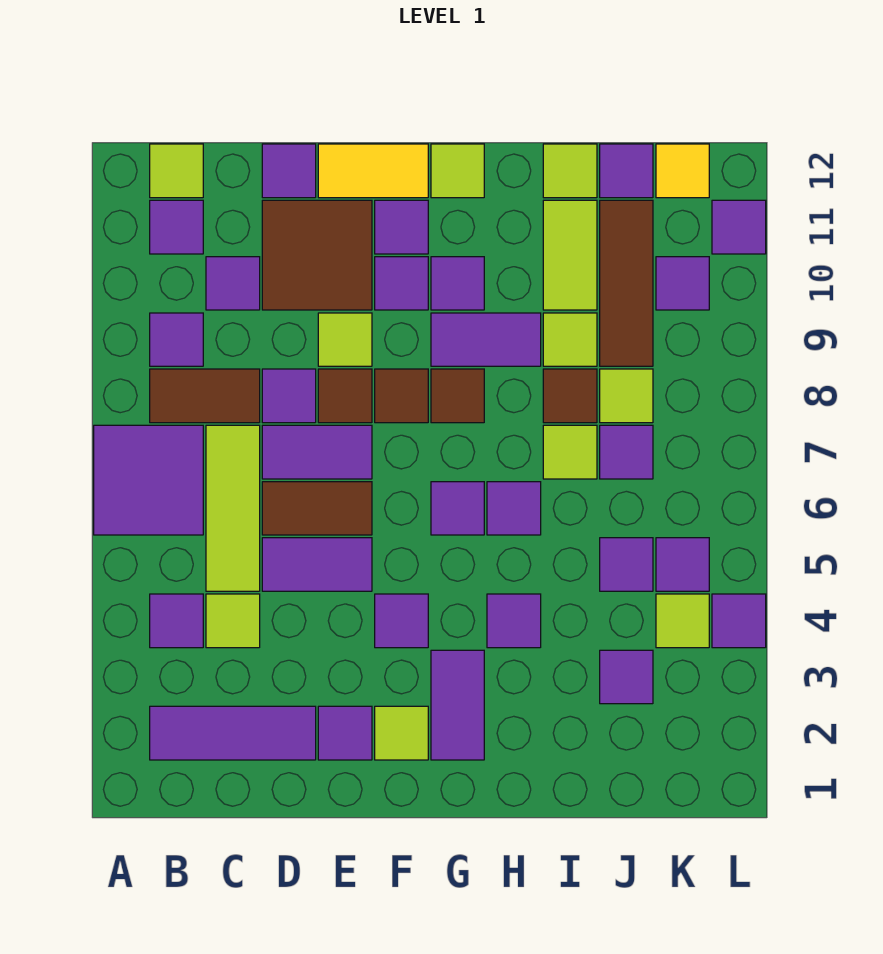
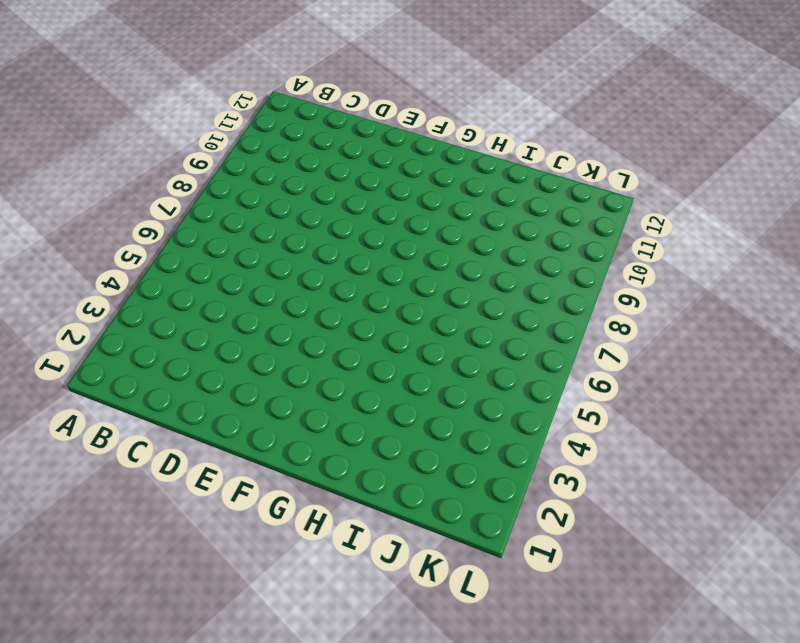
none -> purple tile A6:B7 level 1
none -> purple tile B2:D2 level 1
none -> purple tile B4 level 1
none -> brown tile B8:C8 level 1

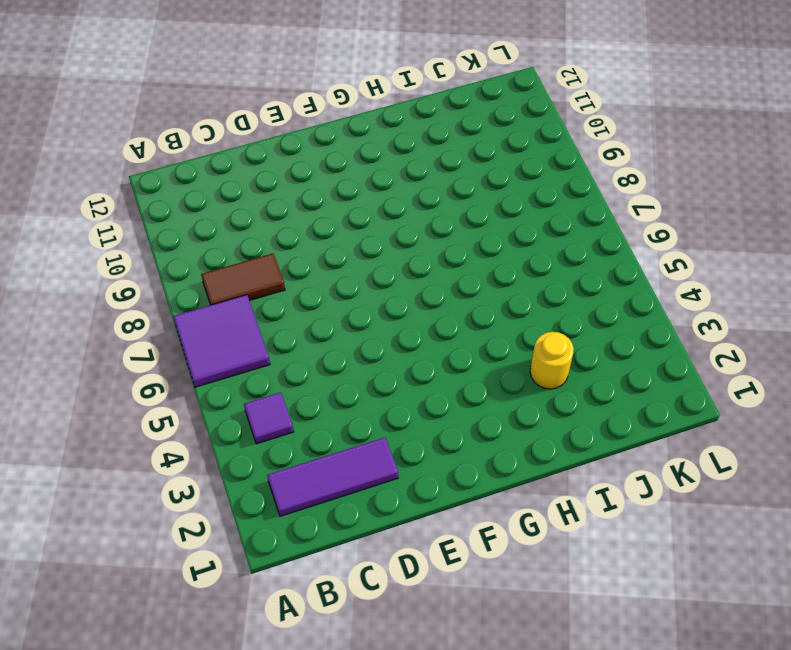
yellow round brick I3 level 1 -> none
none -> purple tile B9 level 1
none -> purple tile B11 level 1
none -> lime tile B12 level 1
none -> lime tile C4 level 1

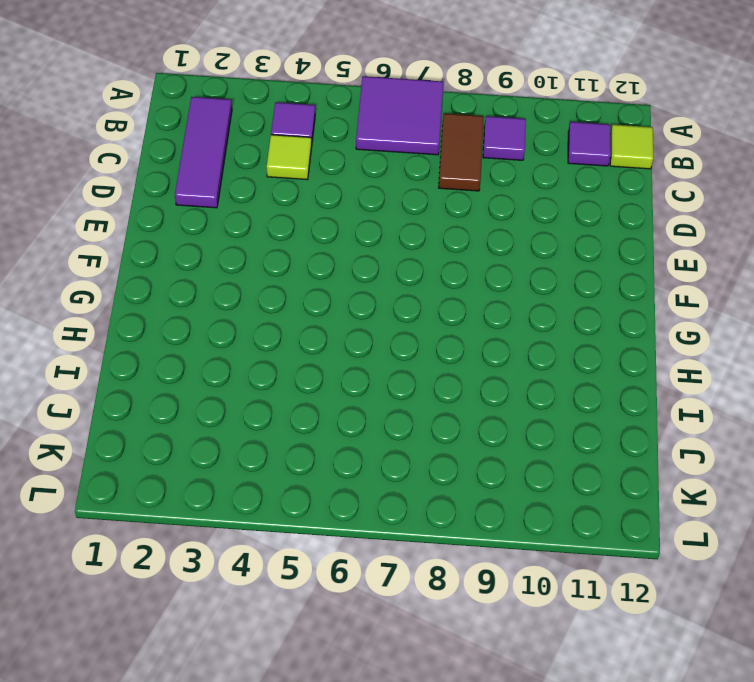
none -> lime tile C5:C7 level 1
none -> purple tile C10 level 1
none -> purple tile D5:E5 level 1
none -> brown tile D6:E6 level 1

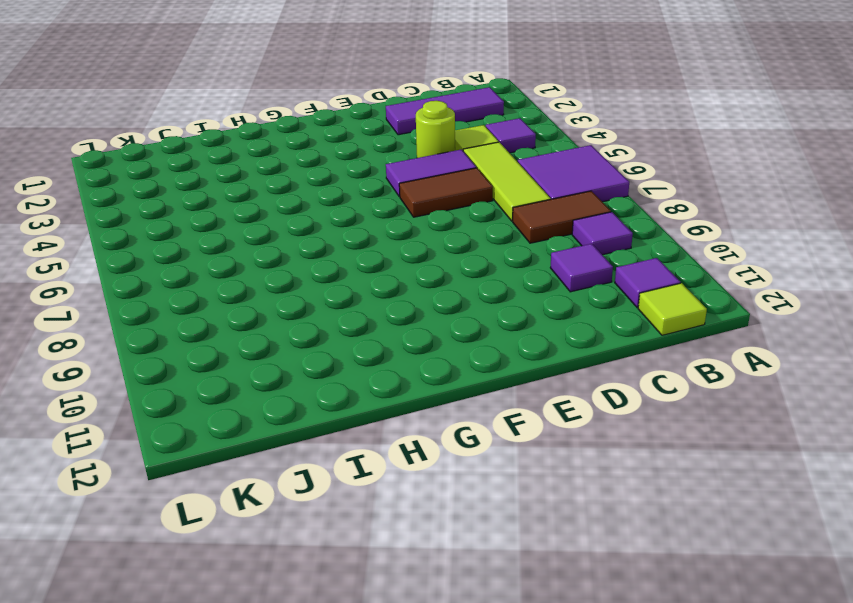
lime round brick D4 level 1 -> none
none -> purple tile D7:E7 level 1
none -> purple tile D8 level 1
none -> brown tile D10:E11 level 1
none -> purple tile D12 level 1

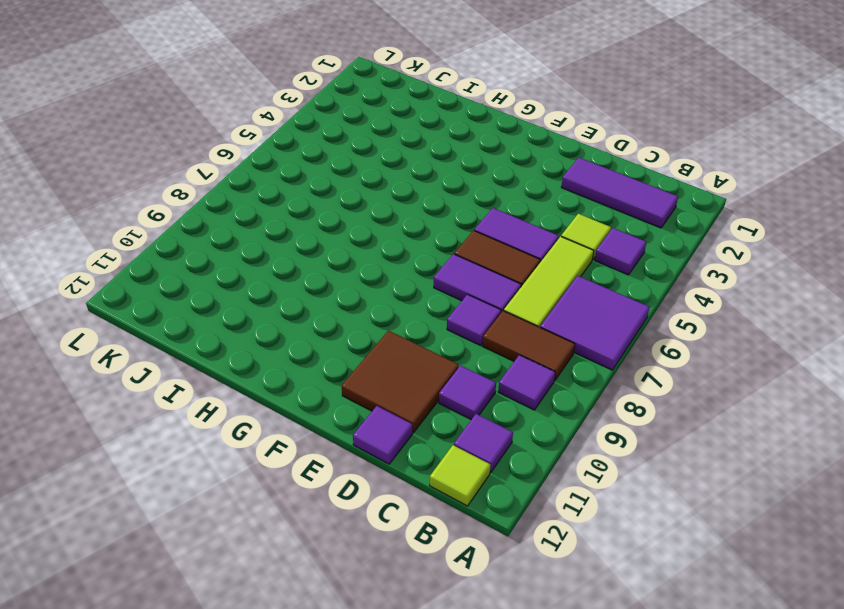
none -> purple tile E2 level 1
none -> brown tile E8 level 1
none -> lime tile E9 level 1
none -> yellow tile E12:F12 level 1

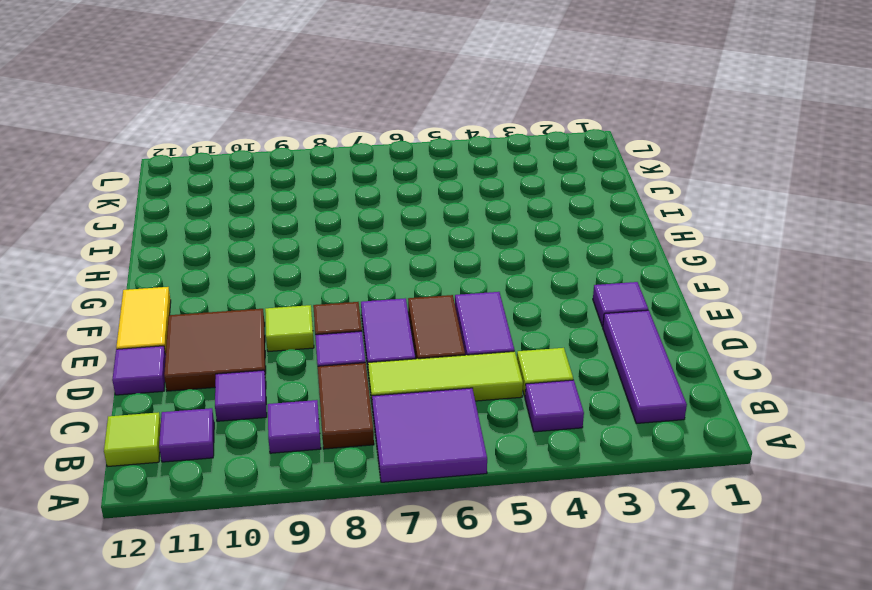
none -> lime tile F2 level 1
none -> purple tile F4 level 1
none -> brown tile F8 level 1
none -> purple tile F10 level 1

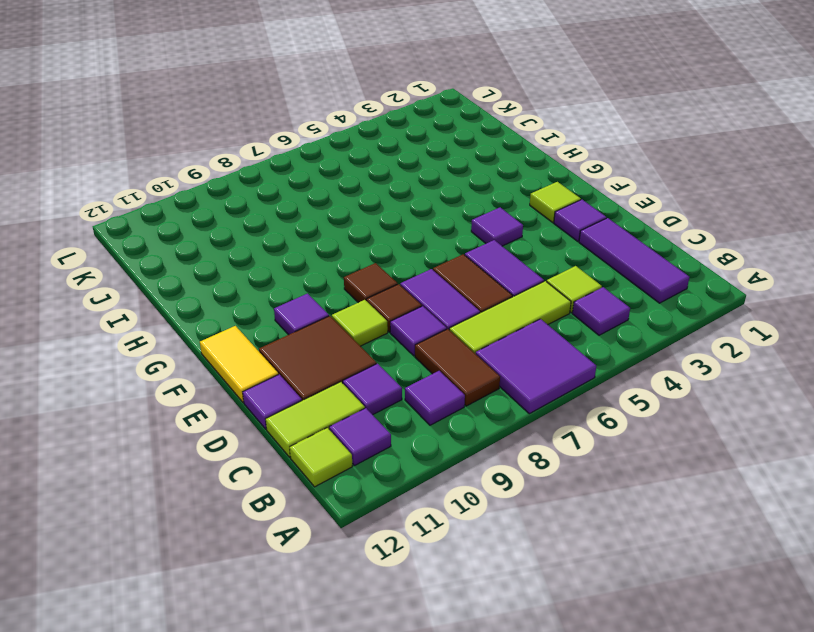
lime tile C11:C12 level 1 -> lime tile I10:I11 level 1
none -> purple tile F11 level 1
none -> purple tile G2:G3 level 1
none -> purple tile G6 level 1
none -> brown tile G8 level 1

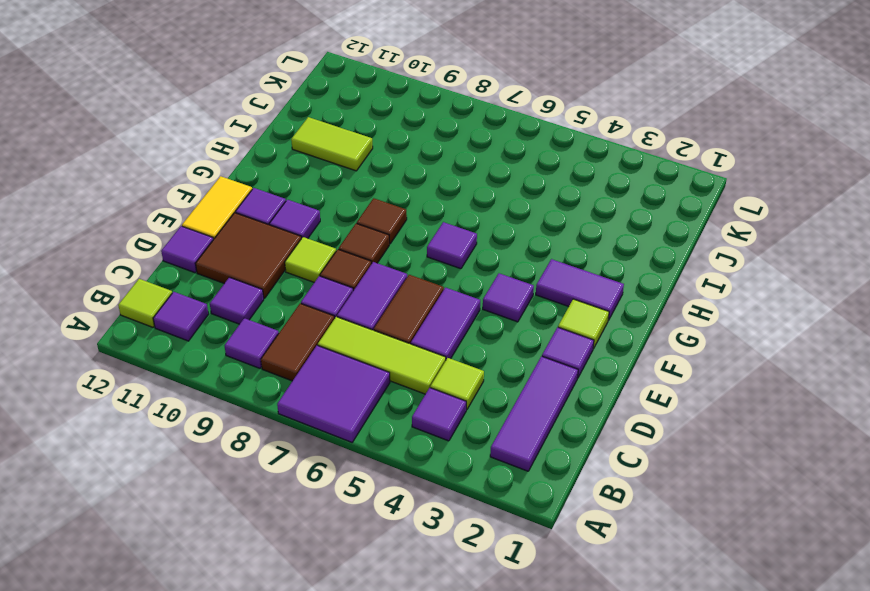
none -> purple tile G9:H9 level 1
none -> purple tile G10 level 1
none -> lime tile G12 level 1
none -> purple tile H4 level 1

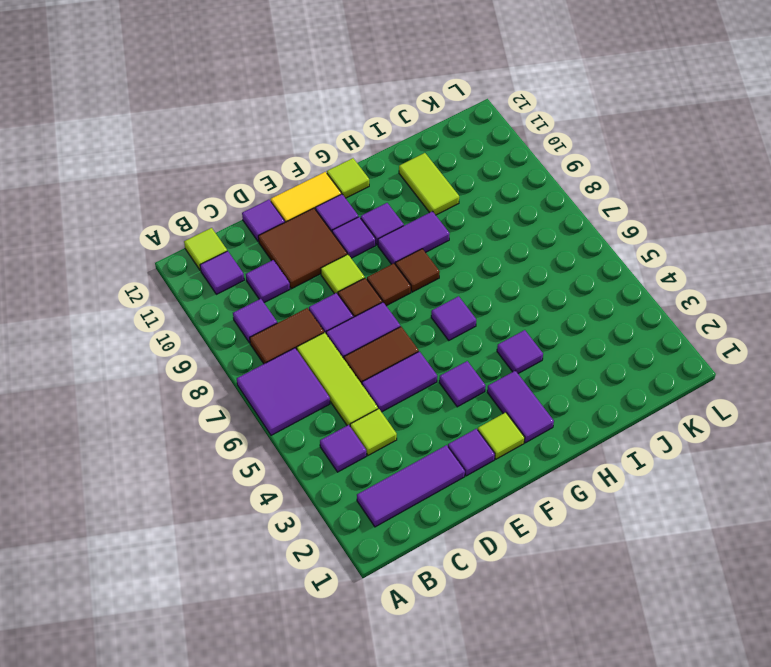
none -> purple tile H6 level 1
none -> lime tile I7 level 1
none -> brown tile I8 level 1
none -> lime tile I9 level 1

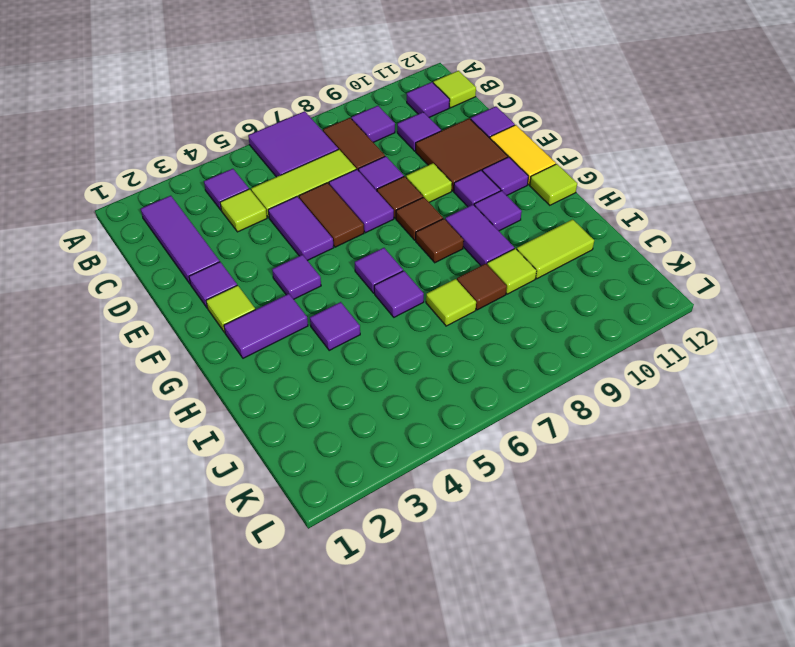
none -> lime tile I12 level 1
none -> purple tile J3 level 1
none -> purple tile J5 level 1
none -> purple tile J7 level 1

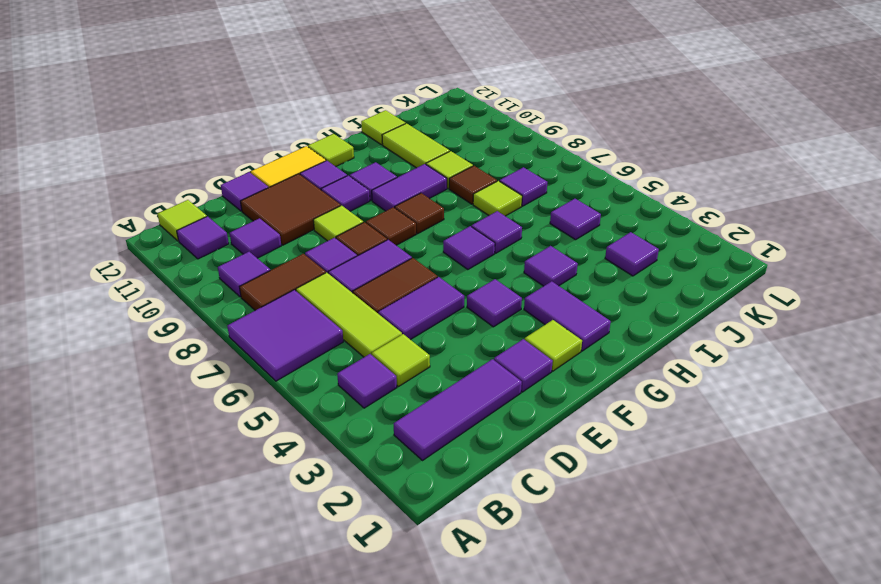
none -> lime tile J8 level 1
none -> brown tile J9:J11 level 1
none -> purple tile J12 level 1
none -> lime tile K4 level 1

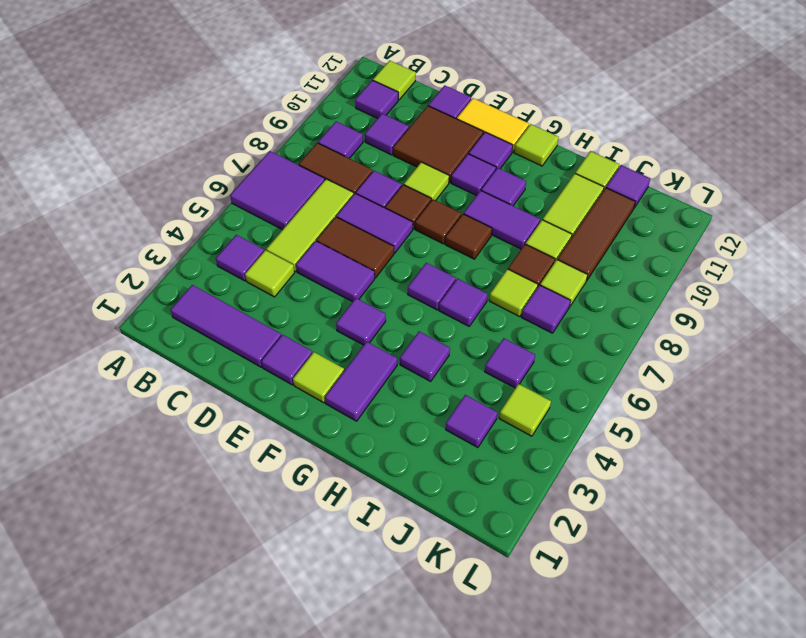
none -> purple tile K5 level 1
none -> purple tile K10 level 1
none -> yellow tile K12 level 1
none -> purple tile L4 level 1

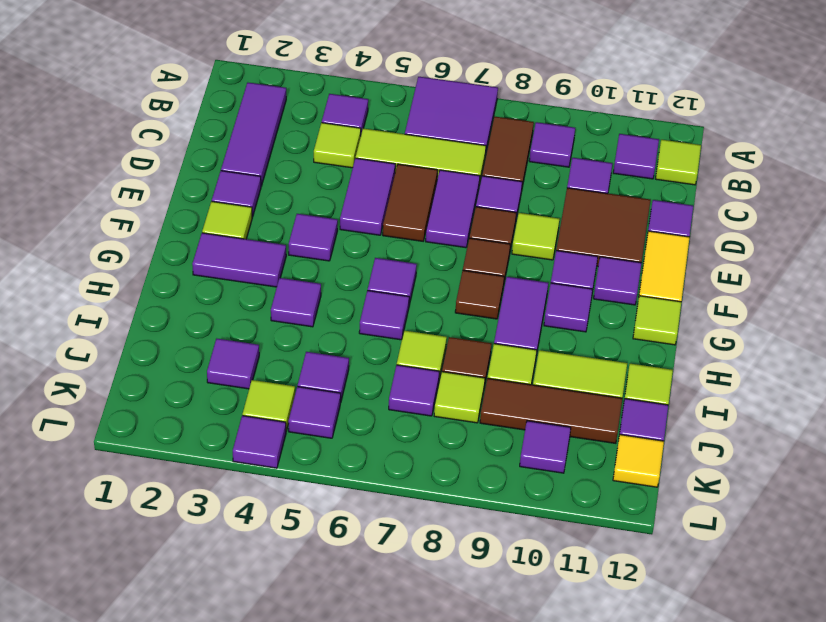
none -> purple tile L11 level 1

